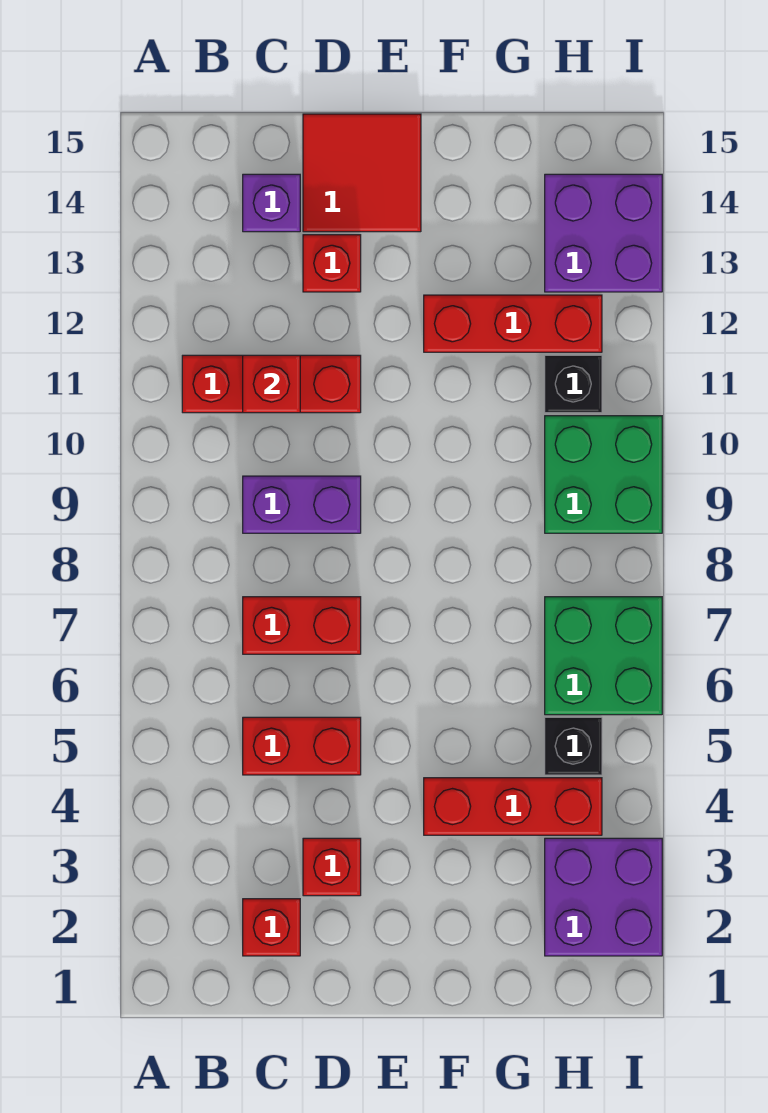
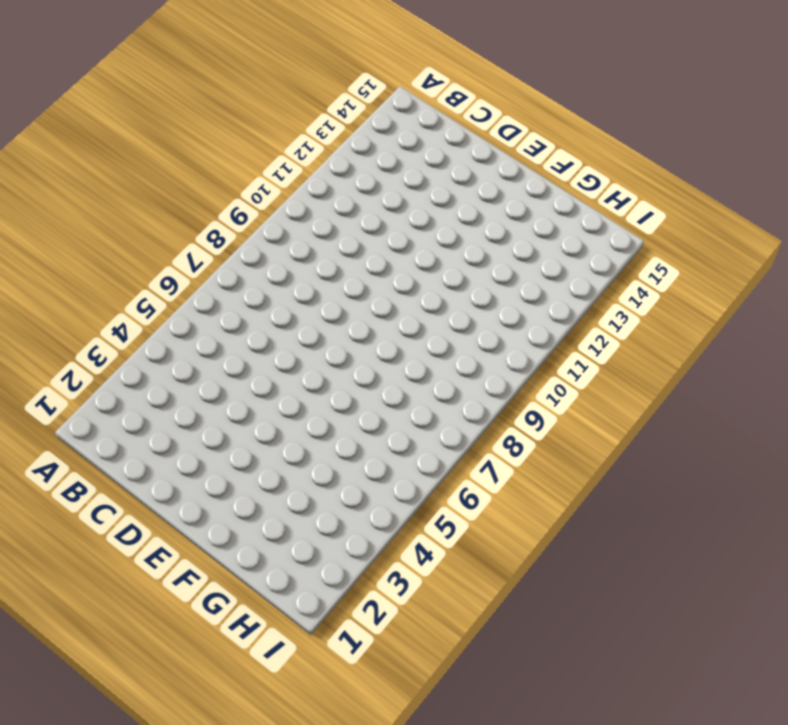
none -> red brick B11:D11 level 1
none -> red brick C2 level 1
none -> red brick C5:D5 level 1

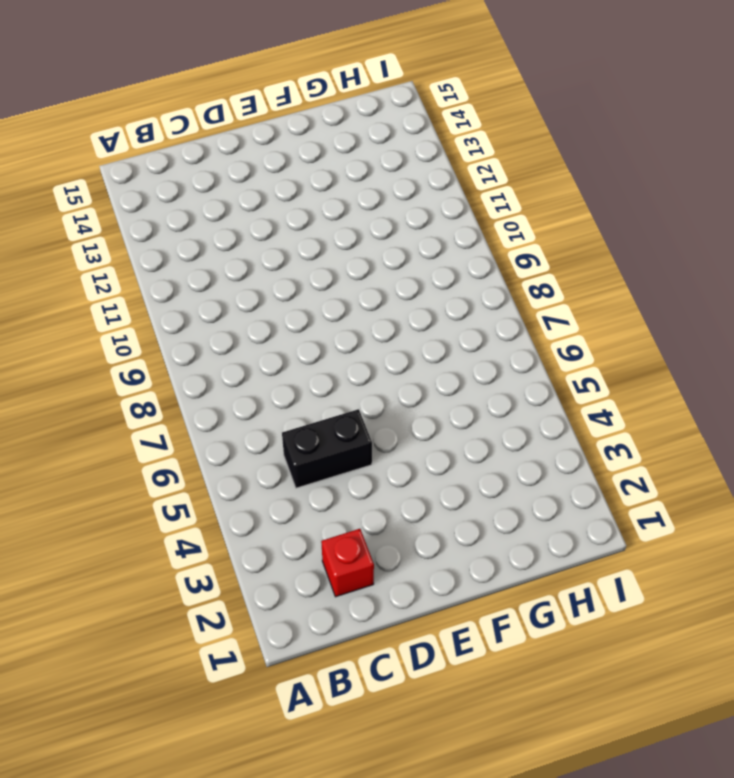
black brick C5:D5 level 1 -> red brick C5:D5 level 1
none -> red brick B11:D11 level 1
none -> red brick C7:D7 level 1
none -> purple brick C9:D9 level 1

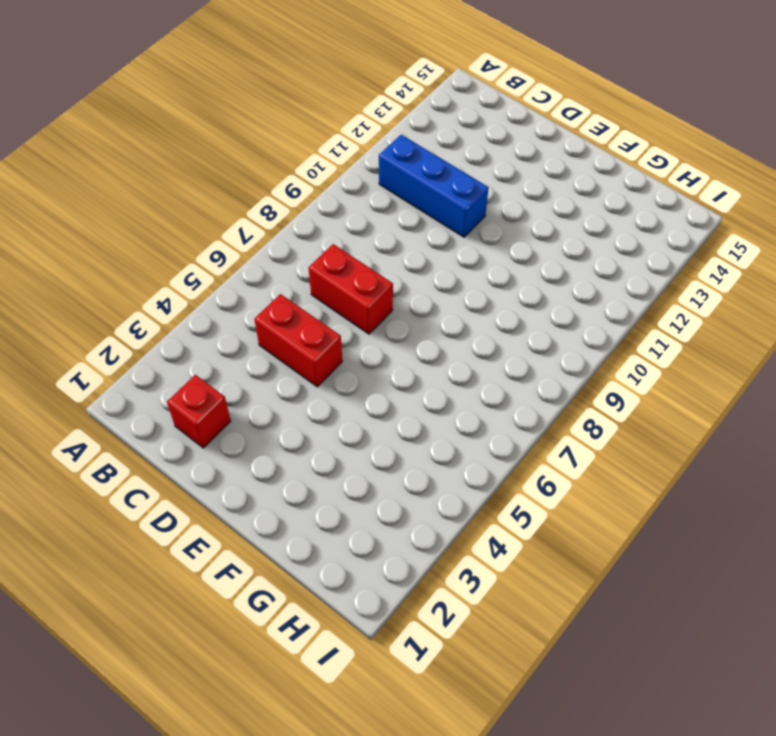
blue brick B11:D11 level 1 -> red brick B11:D11 level 1
none -> purple brick C9:D9 level 1
none -> purple brick C14 level 1
none -> red brick D3 level 1

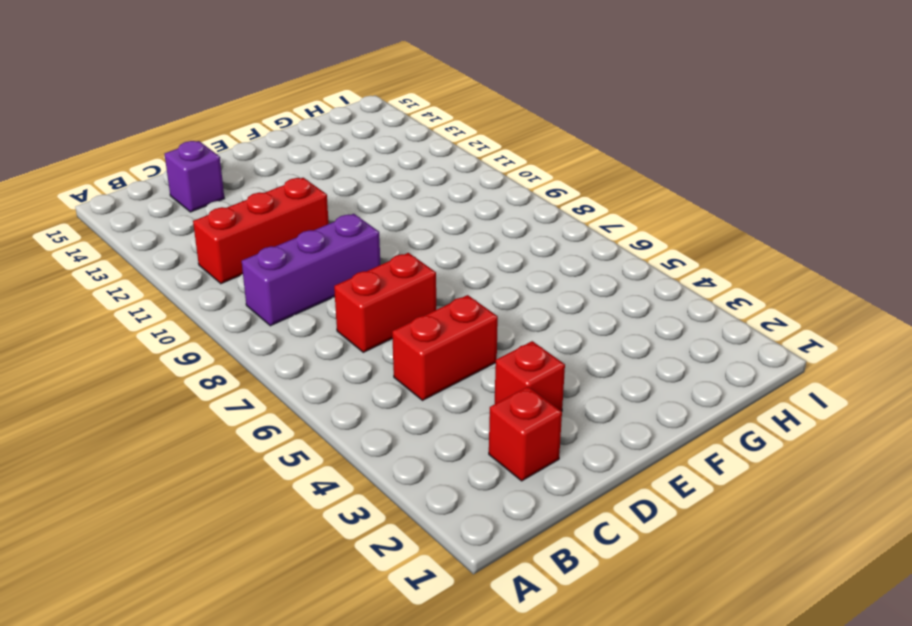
purple brick B9:D9 level 1 -> purple brick C9:D9 level 1
none -> red brick D13 level 1
none -> red tile D14:E15 level 1
none -> red brick F4:H4 level 1

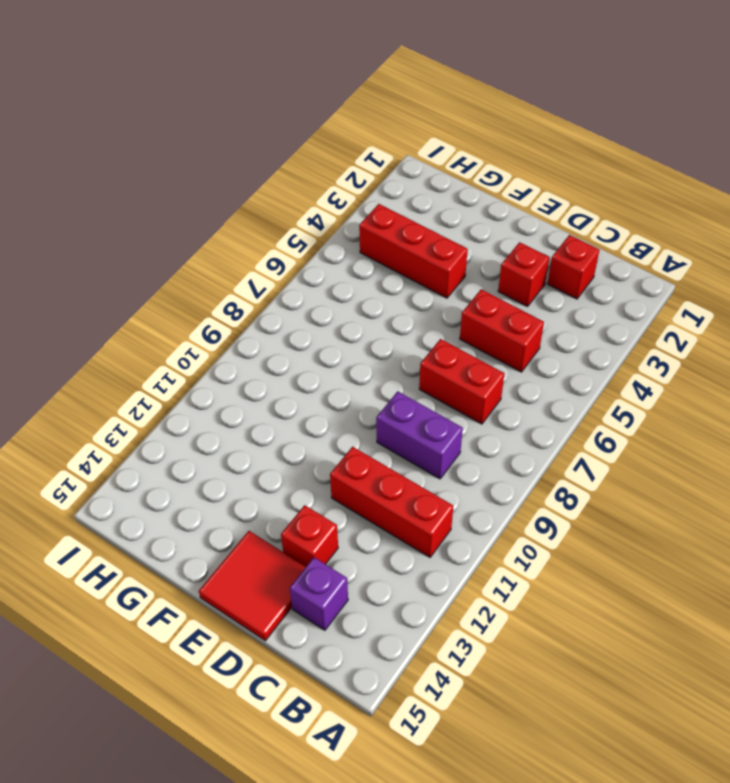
none -> red brick F12:H12 level 1
none -> purple brick H2:I3 level 1
none -> black brick H5 level 1

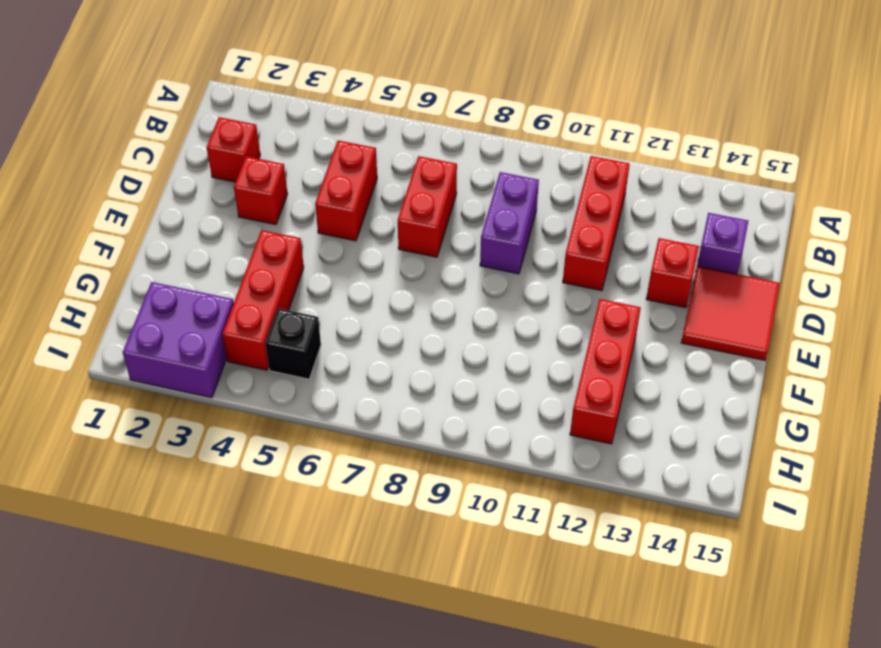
none -> green brick H6:I7 level 1
none -> green brick H9:I10 level 1
none -> black brick H11 level 1

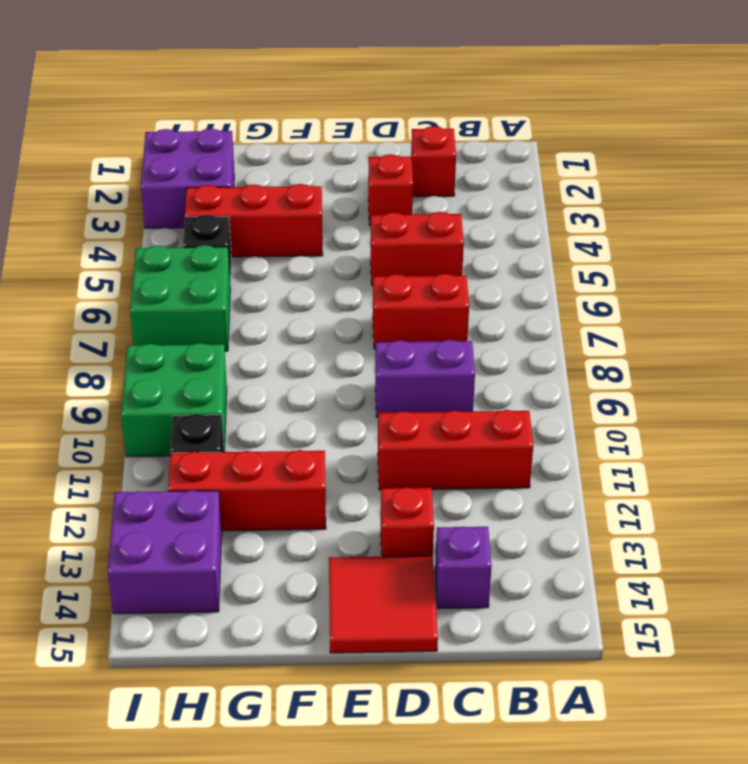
none -> red brick C11 level 2

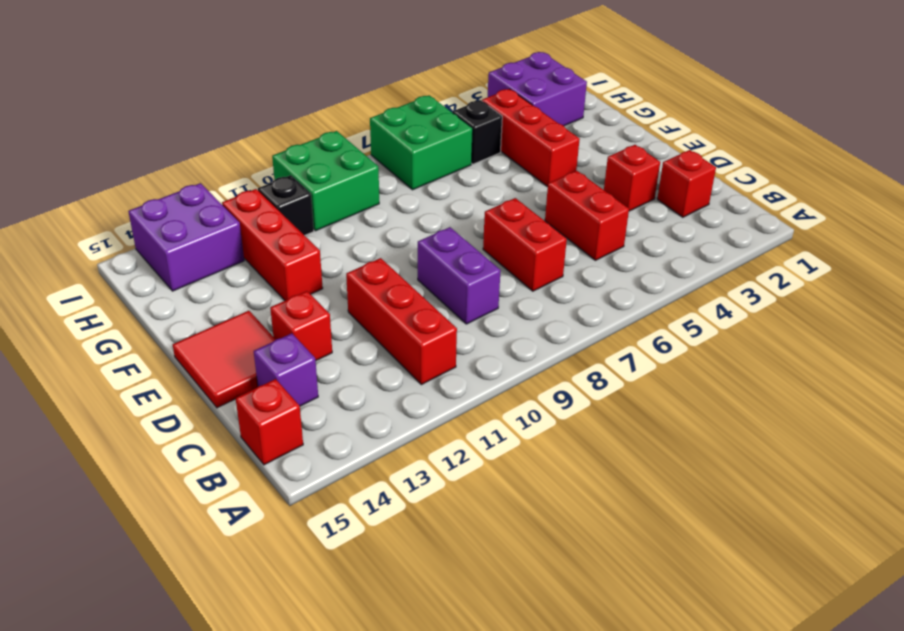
red brick B15 level 1 -> red brick C11 level 2

